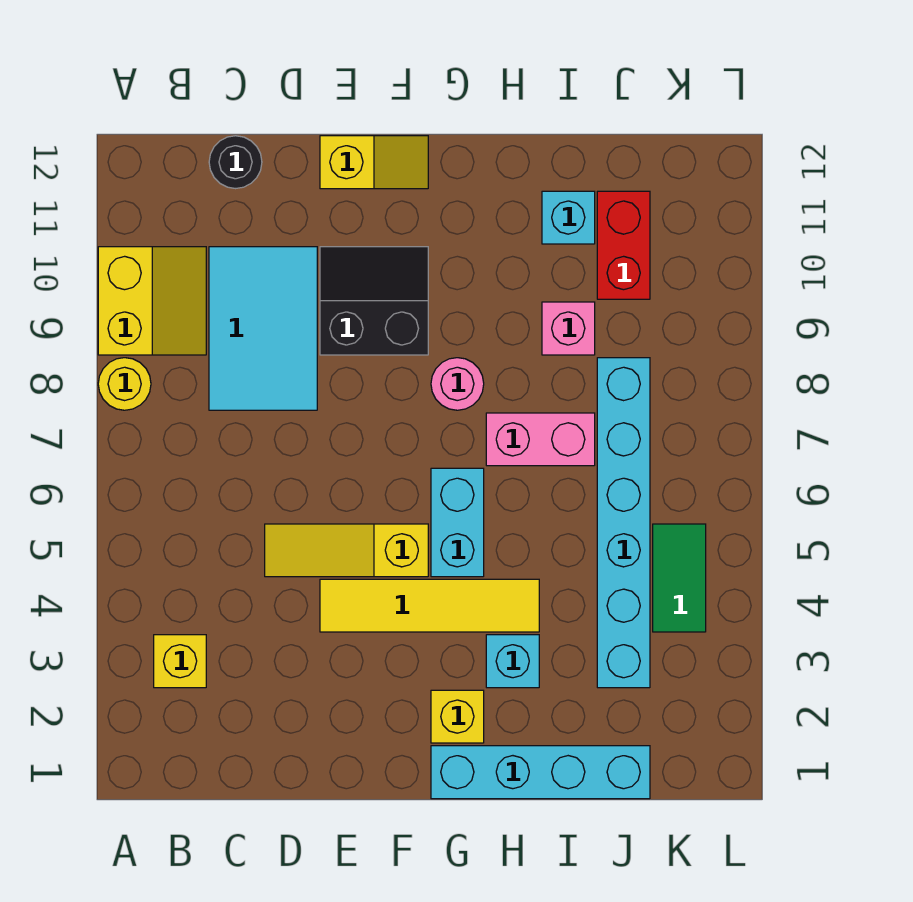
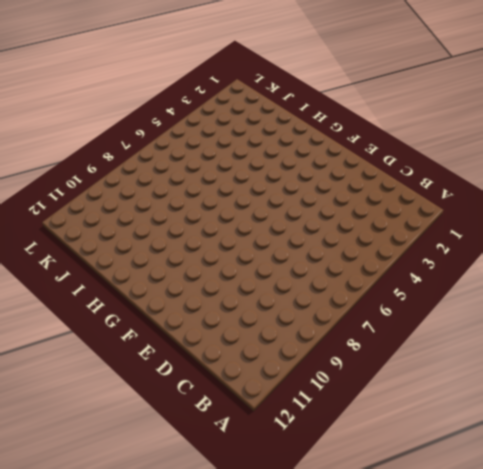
none -> yellow round brick A8 level 1
none -> yellow slope A9:B10 level 1 top A
none -> yellow brick B3 level 1

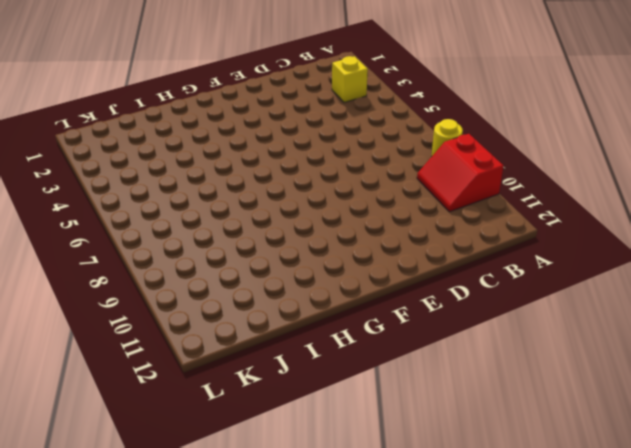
red slope A9:B10 level 1 top A -> yellow slope A9:B10 level 1 top A
none -> cyan tile C8:D10 level 1
none -> black round brick C12 level 1
none -> yellow slope D5:F5 level 1 top F

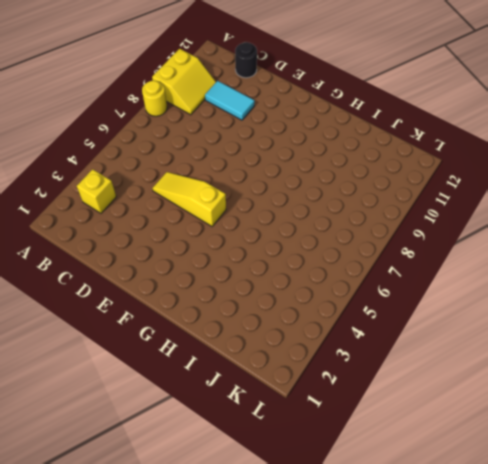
cyan tile C10:D10 level 1 -> cyan tile C8:D10 level 1
none -> yellow tile E4:H4 level 1
none -> black slope E9:F10 level 1 top 9
none -> yellow slope E12:F12 level 1 top E

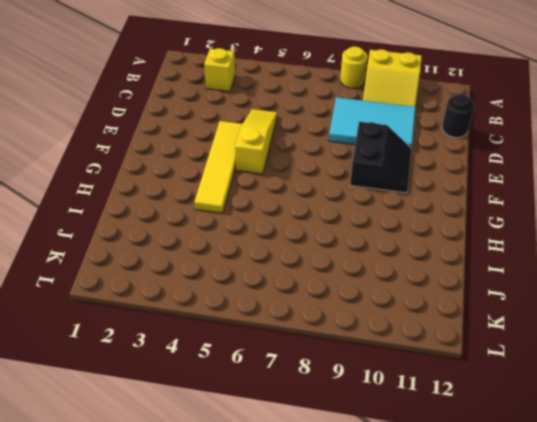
none -> yellow slope E12:F12 level 1 top E
none -> cyan brick G1:J1 level 1
none -> yellow brick G2 level 1

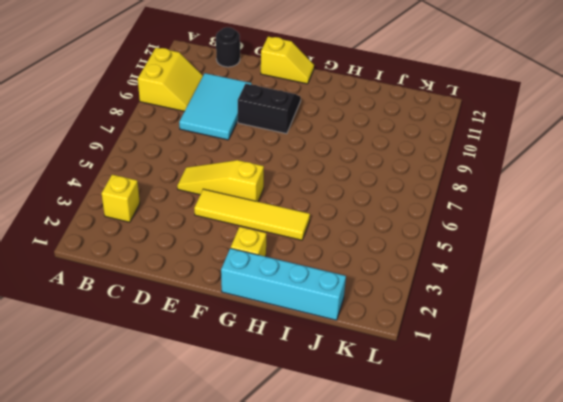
none -> yellow round brick A8 level 1
none -> cyan brick G5:G6 level 1
none -> pink round brick G8 level 1

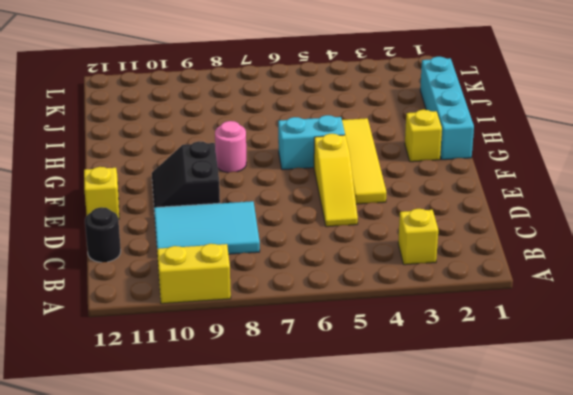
none -> yellow round brick A8 level 1
none -> cyan brick H3 level 1
none -> pink brick H7:I7 level 1

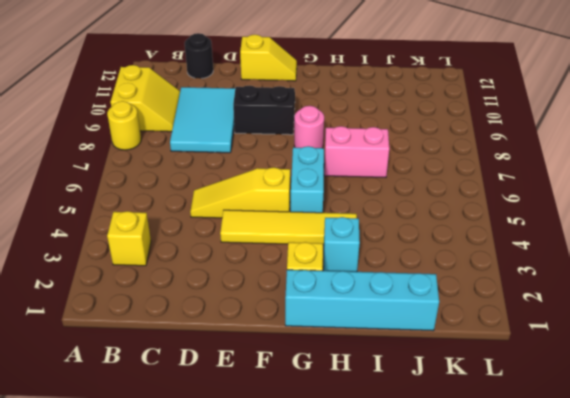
none -> pink brick I9 level 1
none -> cyan brick I11 level 1
none -> cyan brick J3:J8 level 1

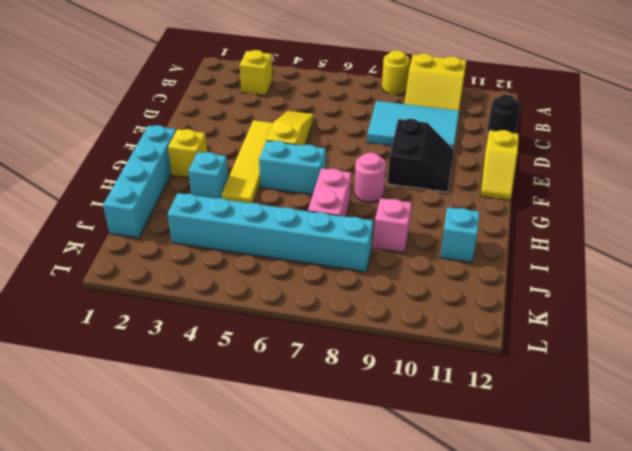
none -> red brick J10:J11 level 1
none -> green tile K4:K5 level 1

